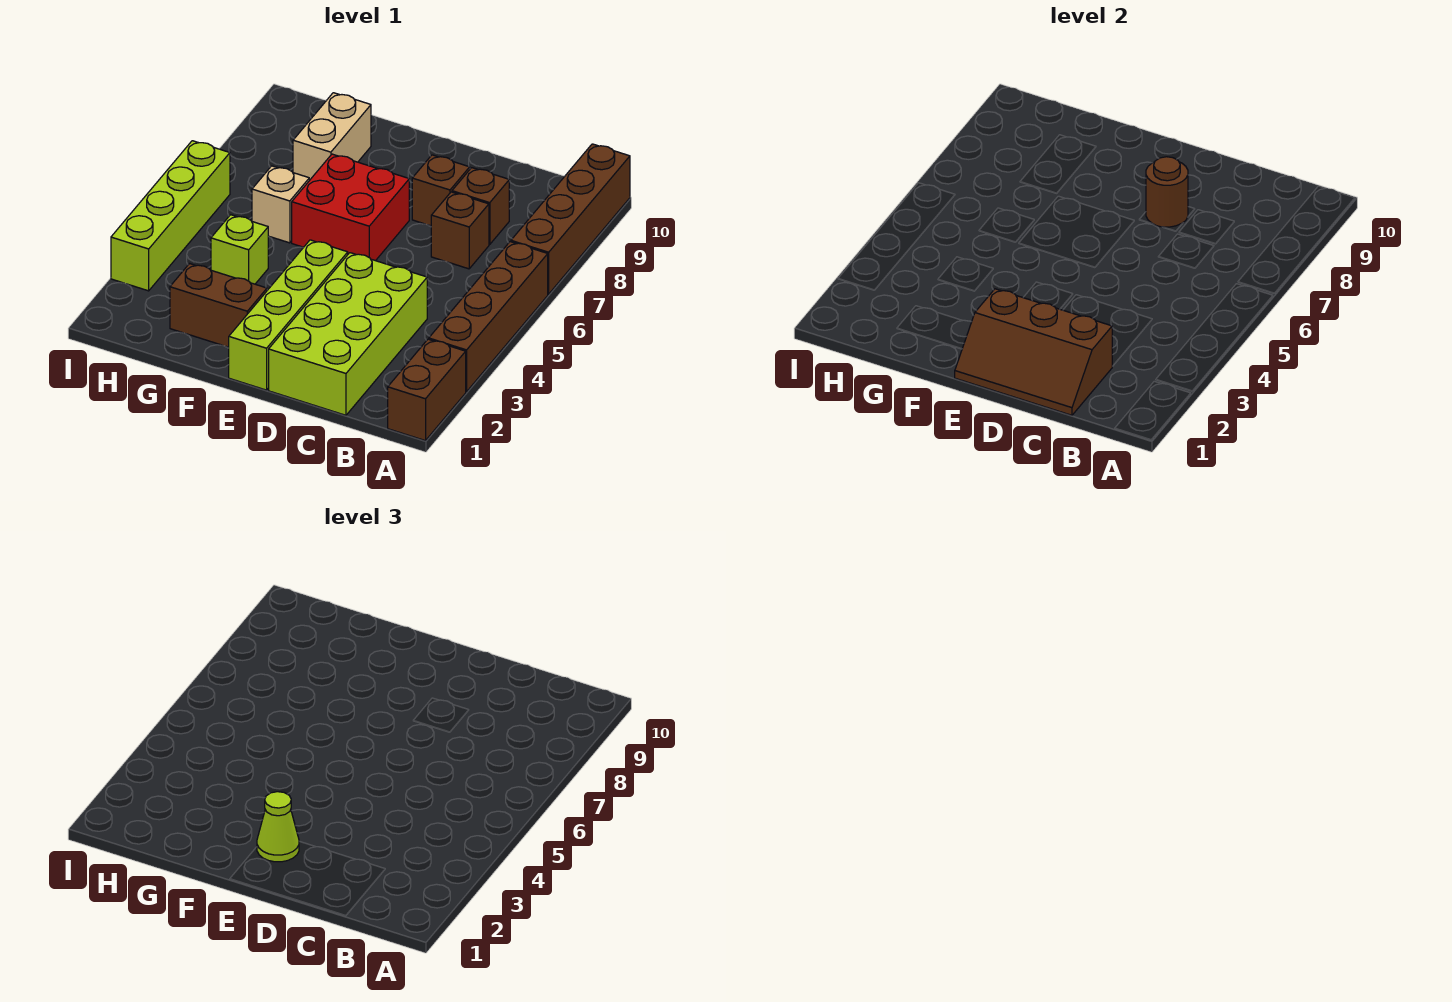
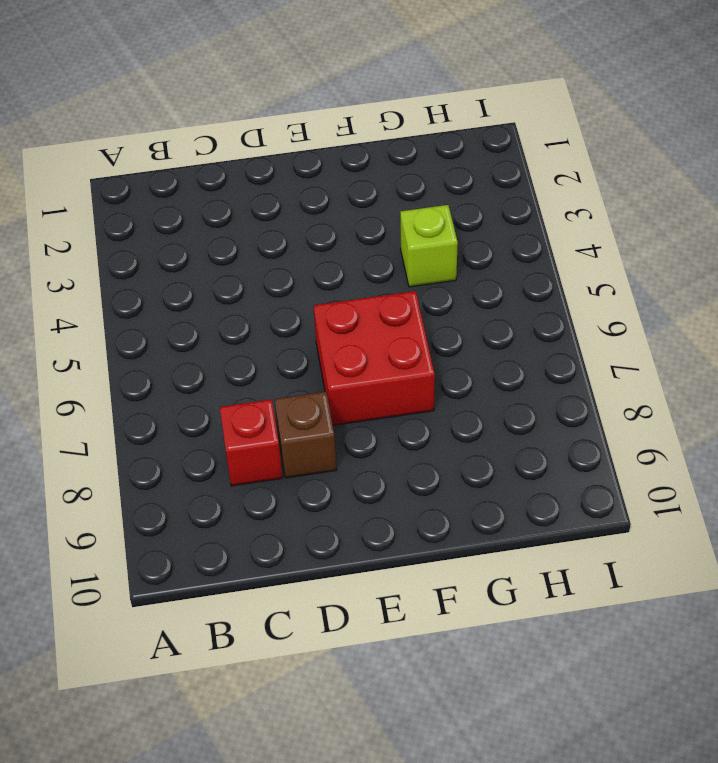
red brick C8 level 1 -> brown brick C8 level 1
none -> brown brick A1:A2 level 1
none -> brown brick A3:A6 level 1
none -> brown brick A7:A10 level 1

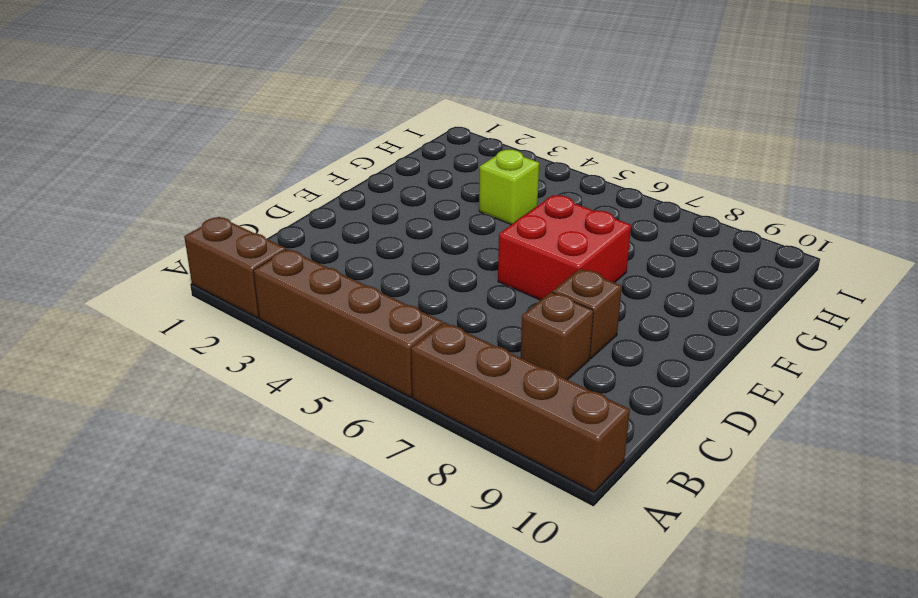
none -> lime brick C1:D4 level 1
none -> brown brick C7 level 1
none -> lime brick E1:E4 level 1

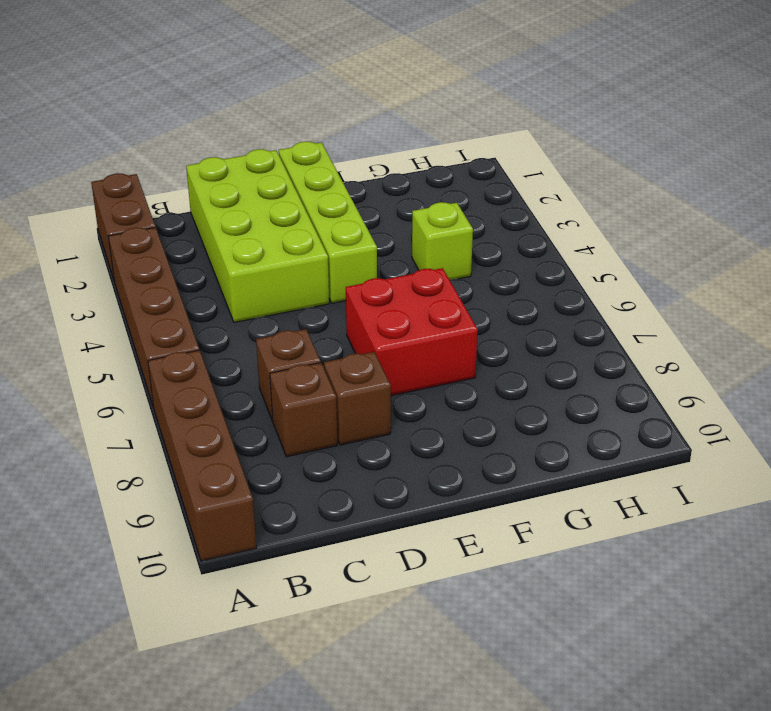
none -> brown brick F2:G2 level 1
none -> tan brick G6 level 1
none -> tan brick G8:G9 level 1

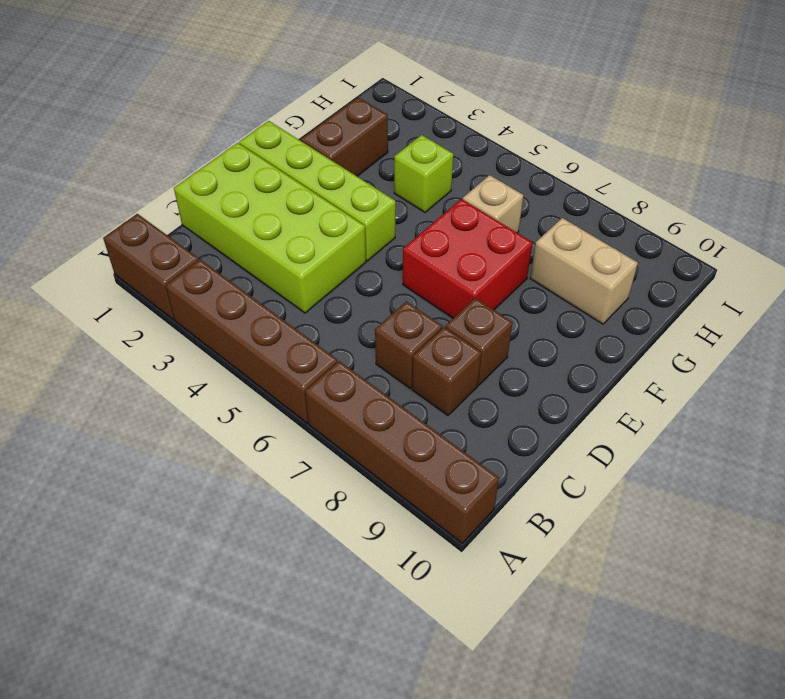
none -> lime brick I3:I6 level 1
none -> brown slope C1:E2 level 2 top 2
none -> brown round brick D8 level 2

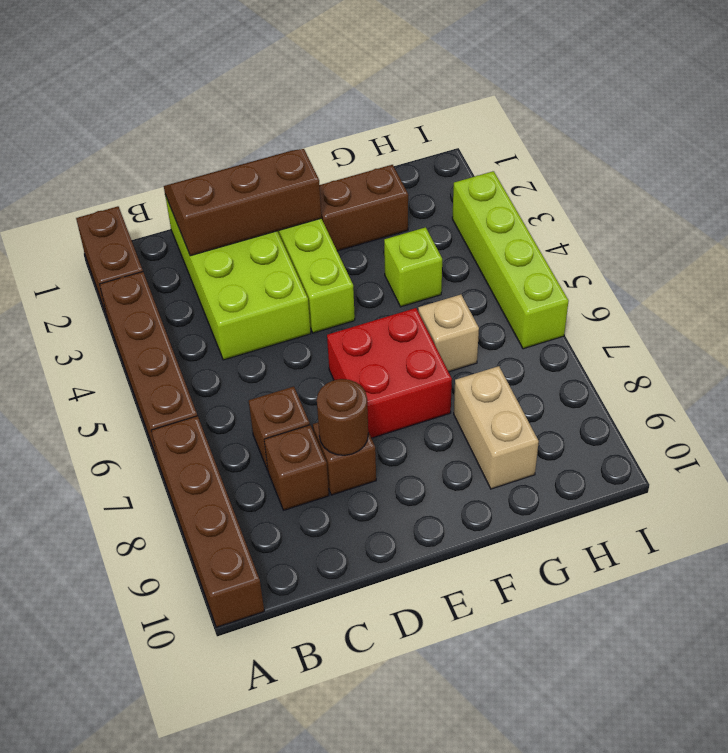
none -> lime cone E2 level 3

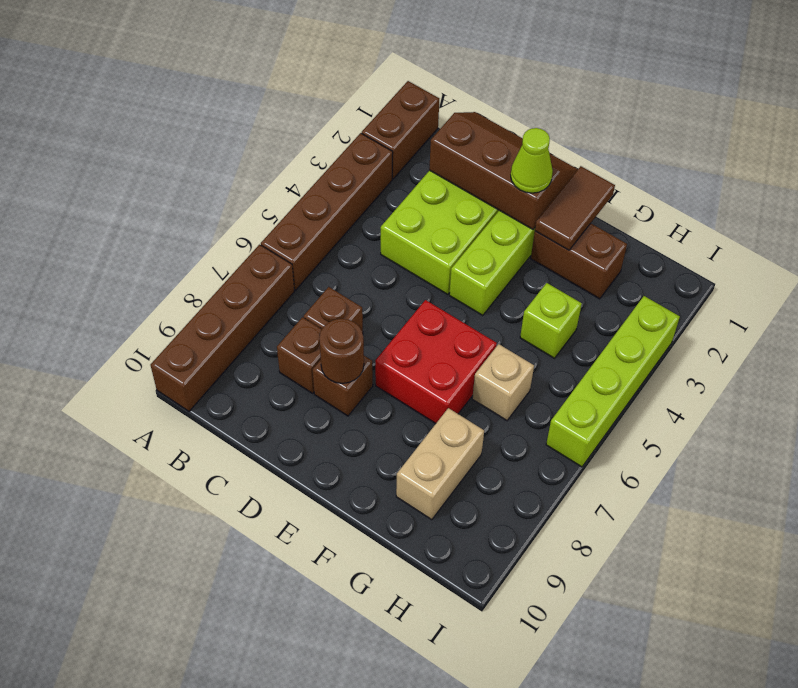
brown tile F1:F2 level 2 -> none

